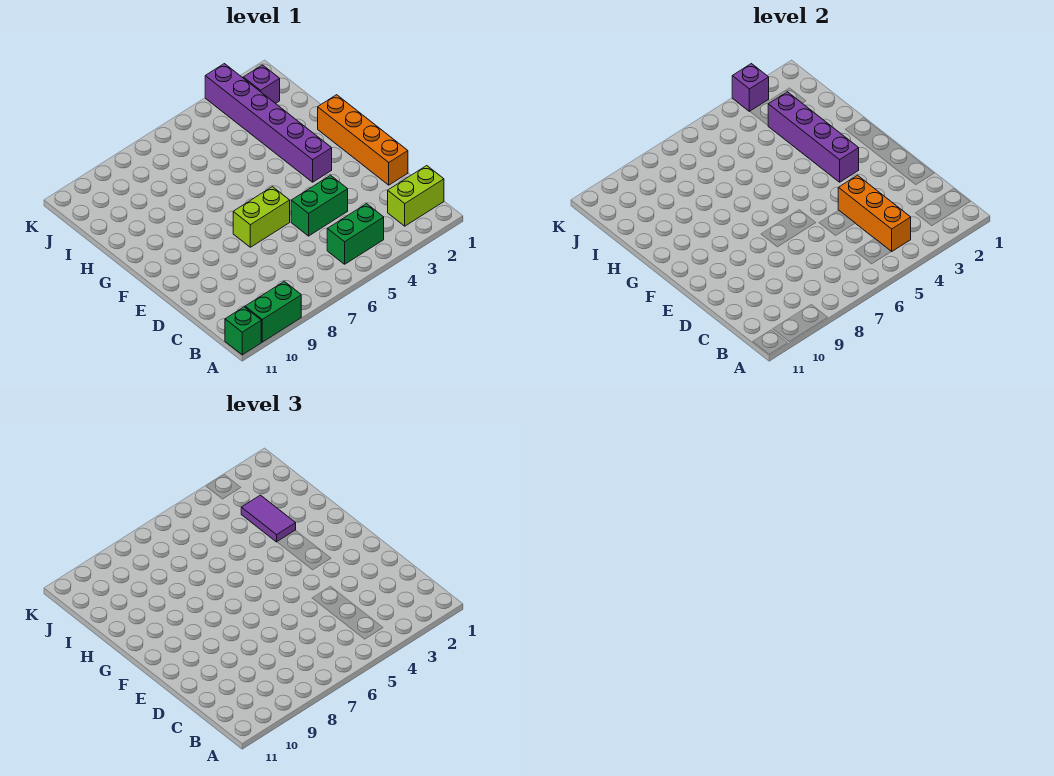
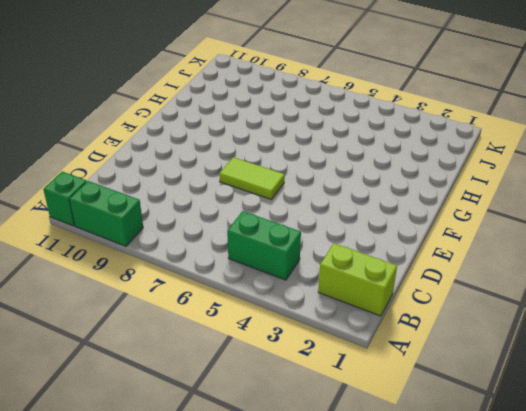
lime tile E6:E7 level 1 -> lime brick E6:E7 level 1
none -> orange brick D1:G1 level 1
none -> green brick D4:D5 level 1
none -> purple brick F3:K3 level 1

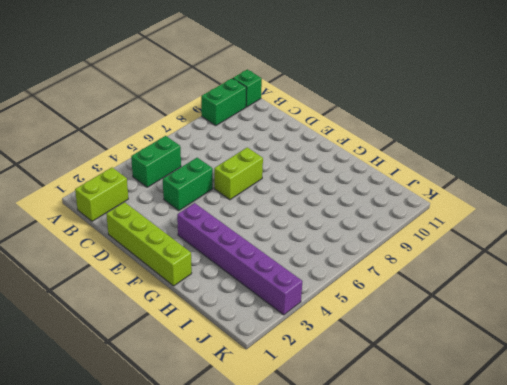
lime brick D1:G1 level 1 -> orange brick D1:G1 level 1
none -> purple brick J2 level 1
none -> orange brick B4:D4 level 2
none -> purple brick F3:I3 level 2

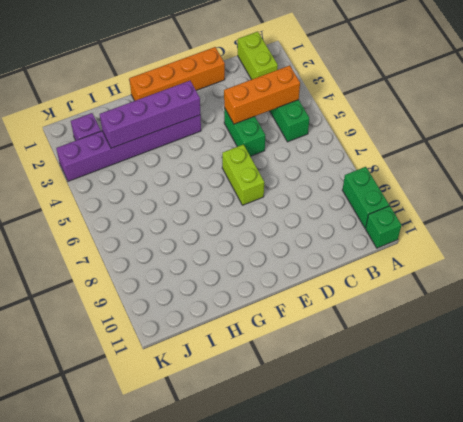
none -> purple brick K3 level 2
none -> purple tile H3:I3 level 3

